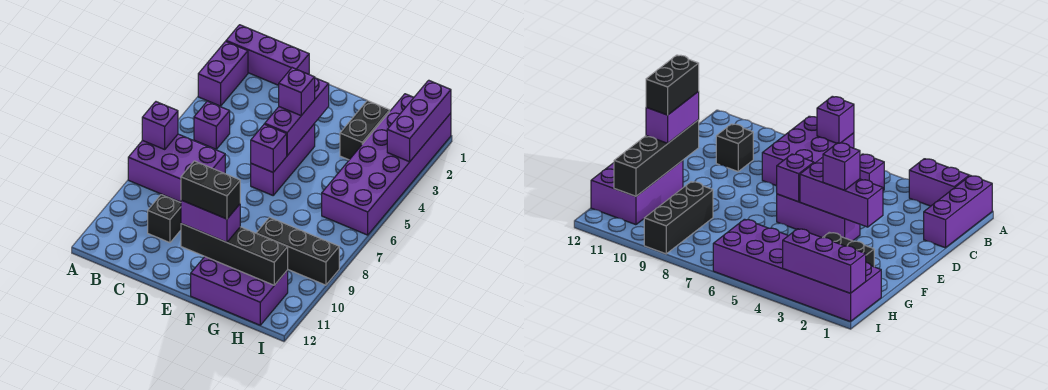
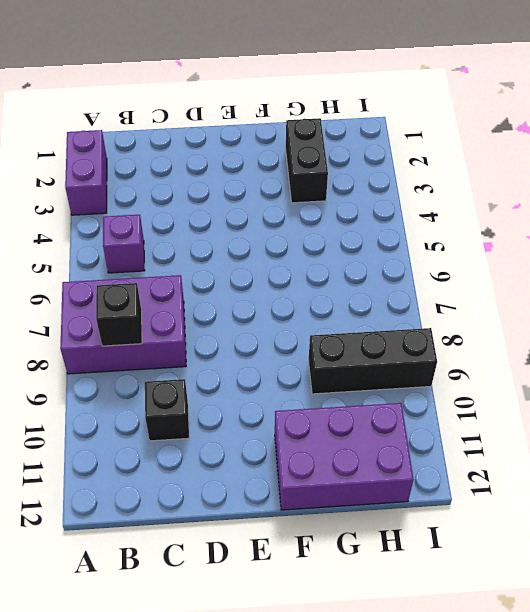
black brick B8 level 2 -> none
none -> purple brick A1:C1 level 1
none -> purple brick E4:E6 level 1
none -> purple brick H1:I6 level 1

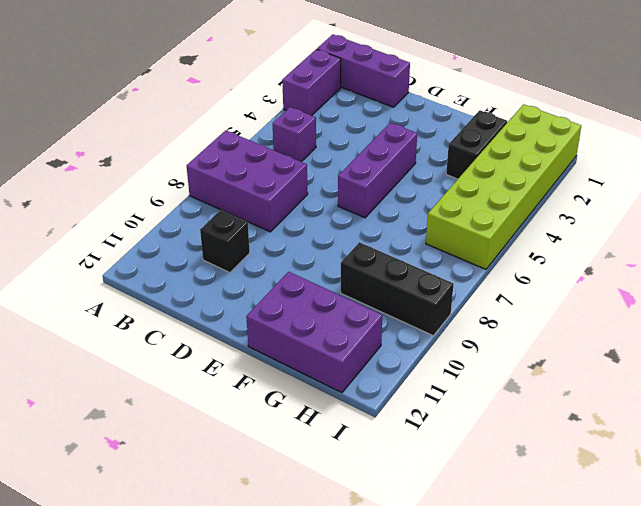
lime brick H1:I6 level 1 -> purple brick H1:I6 level 1
none -> purple brick A7 level 2
none -> purple brick E3:E5 level 2
none -> purple brick E6 level 2

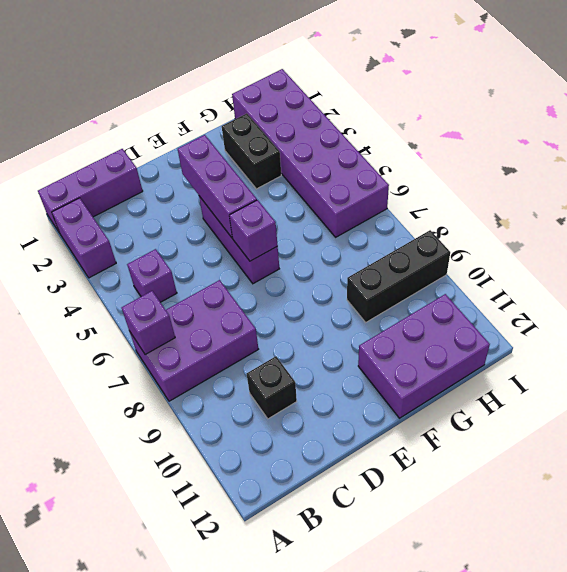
none -> black brick E11:H11 level 2
none -> purple brick I1:I3 level 2
none -> purple brick E4 level 3

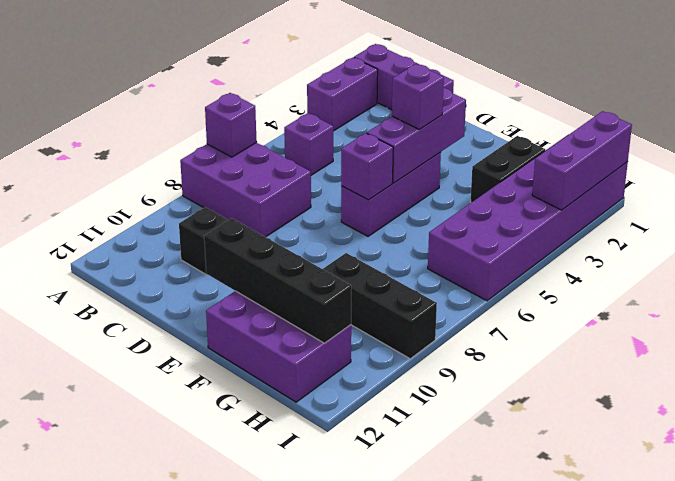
none -> purple brick E11:F11 level 3
none -> black brick E11:F11 level 4

